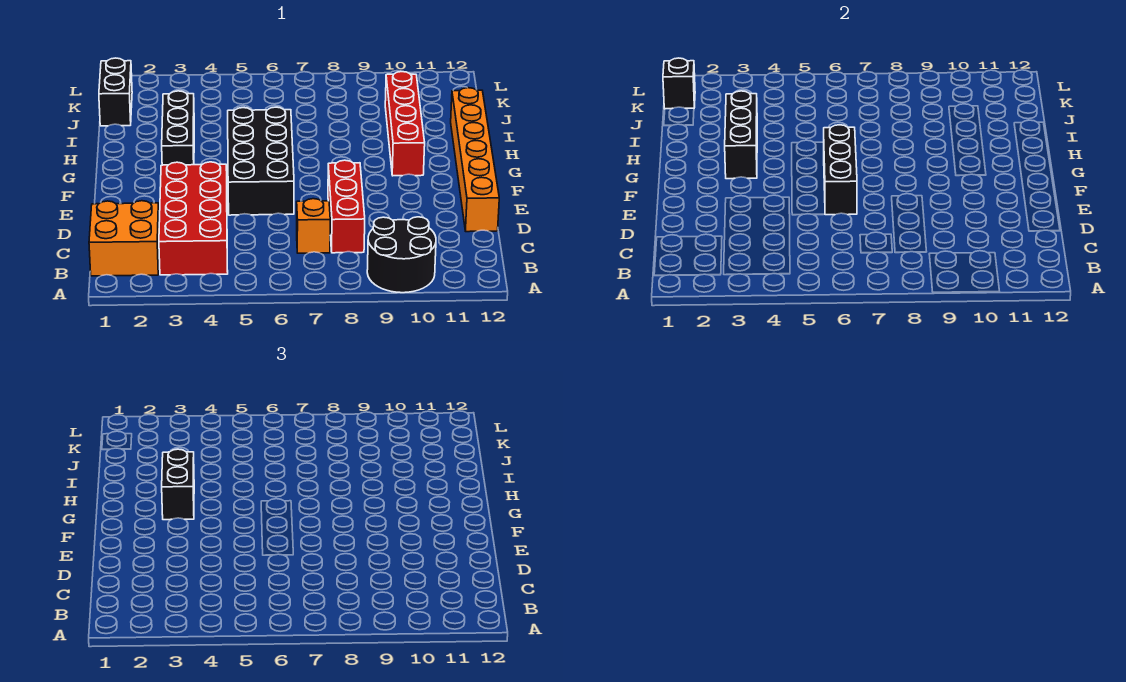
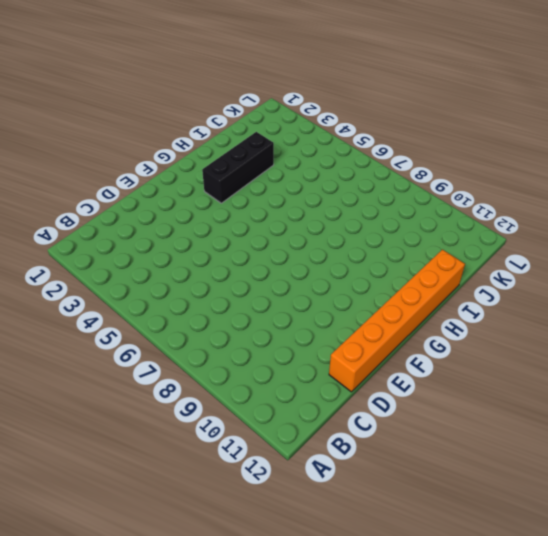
none -> black round brick A9:B10 level 1
none -> orange brick B1:C2 level 1
none -> red brick B3:E4 level 1

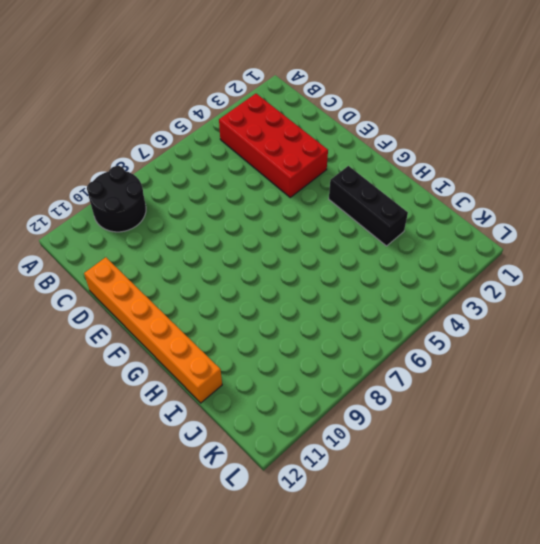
none -> orange brick B1:C2 level 1
none -> orange brick C7 level 1
none -> red brick C8:E8 level 1

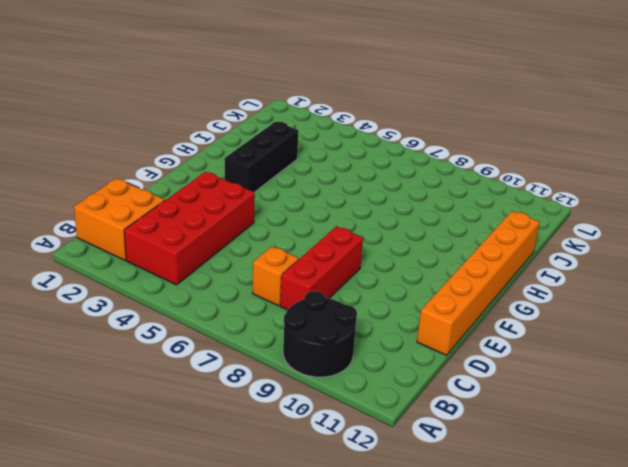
none -> black brick E5:H6 level 1
none -> red brick G10:J10 level 1
none -> black brick J1:K1 level 1

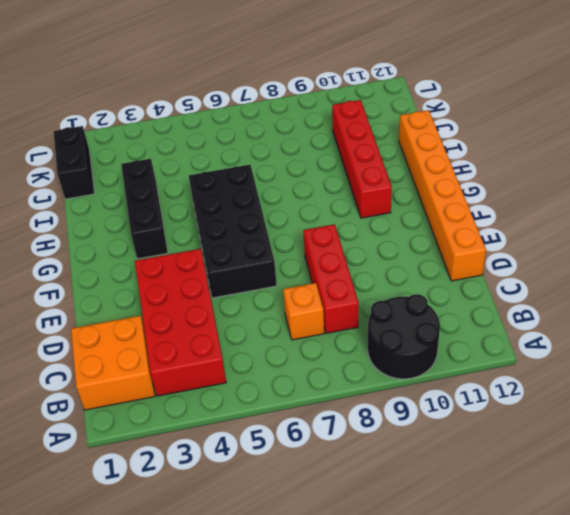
none -> black brick E6:G6 level 2
none -> black brick G3:I3 level 2
none -> black brick K1 level 2

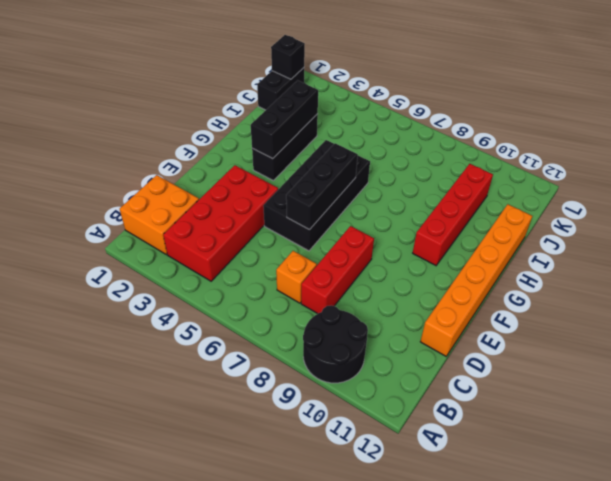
none -> black brick G3:H3 level 3

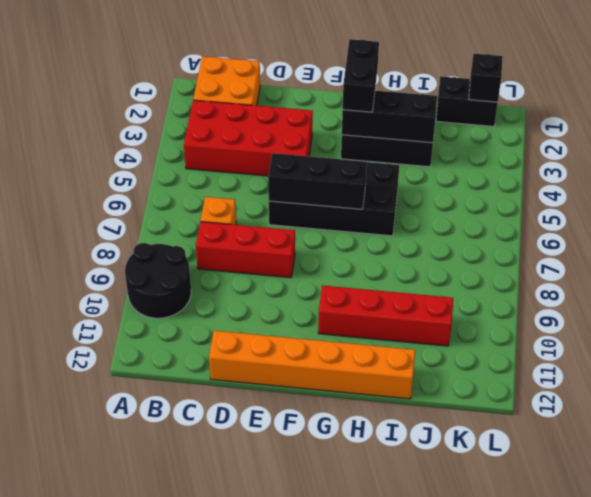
black brick G2:G3 level 3 -> black brick G3:H3 level 3

